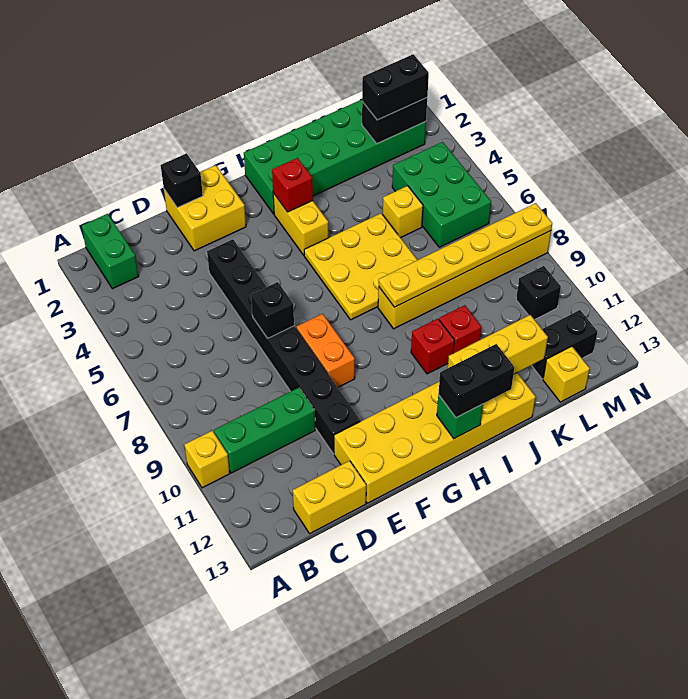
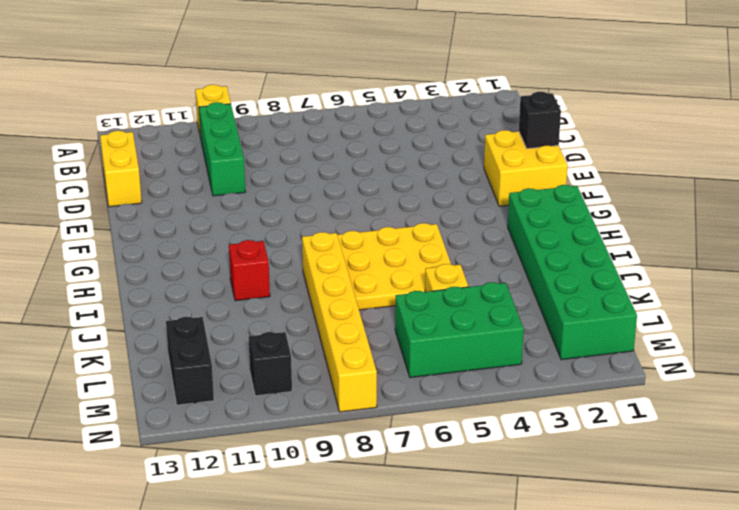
none -> green brick B1:B2 level 1
none -> black brick E4:E11 level 1
none -> yellow brick E12:J13 level 1

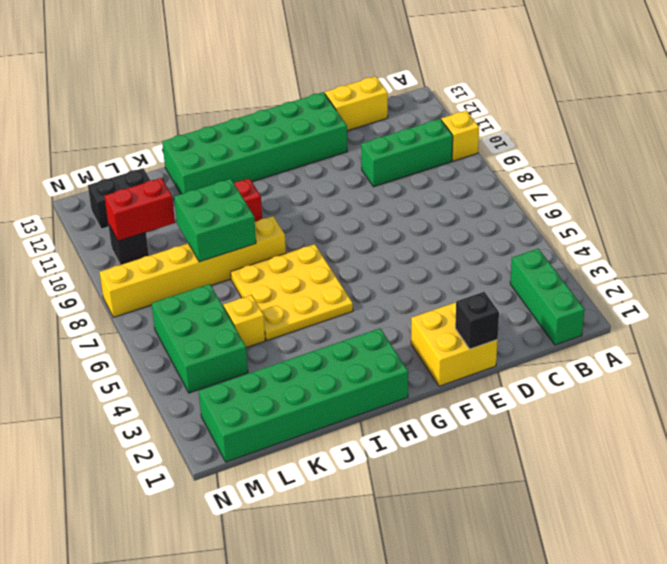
green brick B1:B3 level 1 -> green brick B1:B2 level 1
green brick E12:J13 level 1 -> yellow brick E12:J13 level 1
green brick J8:K9 level 2 -> yellow plate I8:N8 level 2
red brick L10:M10 level 2 -> none
none -> black brick E4:E11 level 1
none -> orange brick F8:F9 level 1
none -> yellow brick H3:H4 level 1

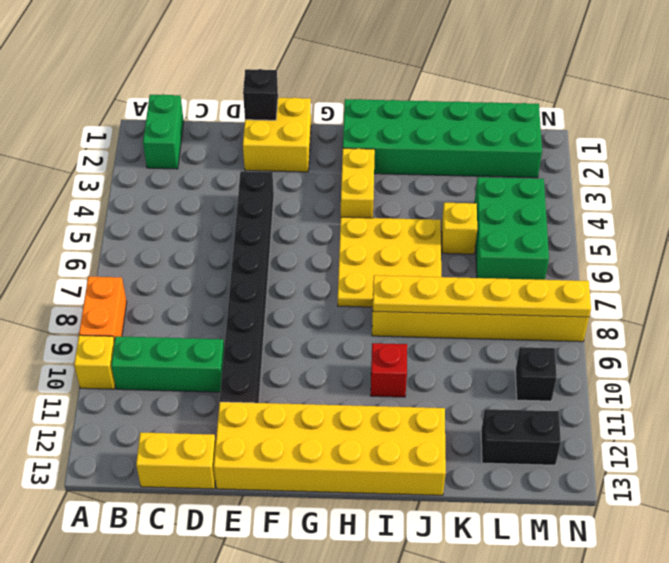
orange brick A8:A9 level 1 -> orange brick F8:F9 level 1
none -> red brick J10 level 1
none -> yellow brick L13 level 1
none -> black brick E7 level 2

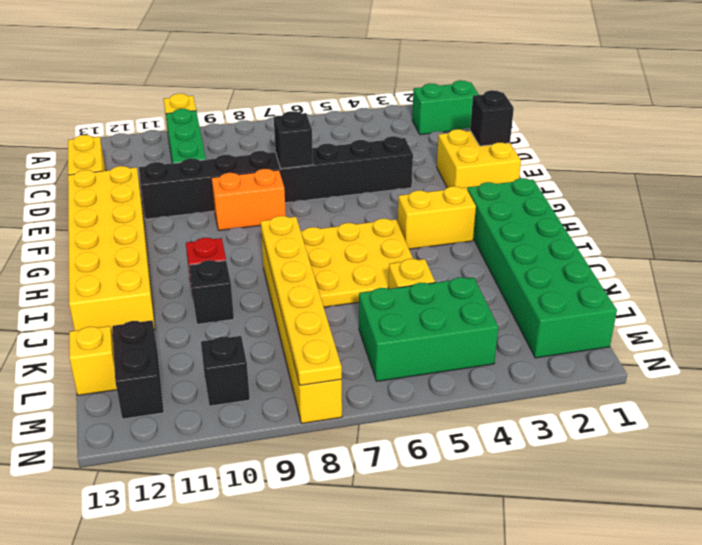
black brick J10 level 1 -> red brick J10 level 1
none -> red brick H3 level 2
none -> green brick H13 level 2
none -> yellow brick I12:K12 level 2

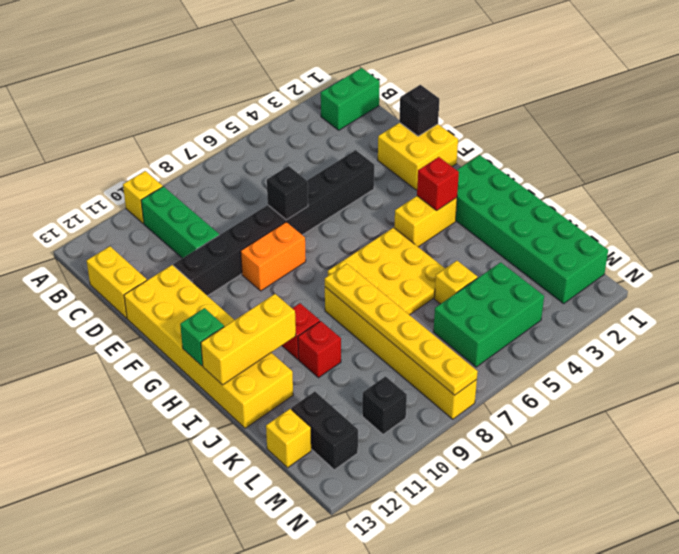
yellow brick I11:I13 level 2 -> yellow brick I12:K12 level 2
none -> black brick L2:M2 level 2
none -> black brick H13:I13 level 3
none -> black brick L2:M2 level 3

